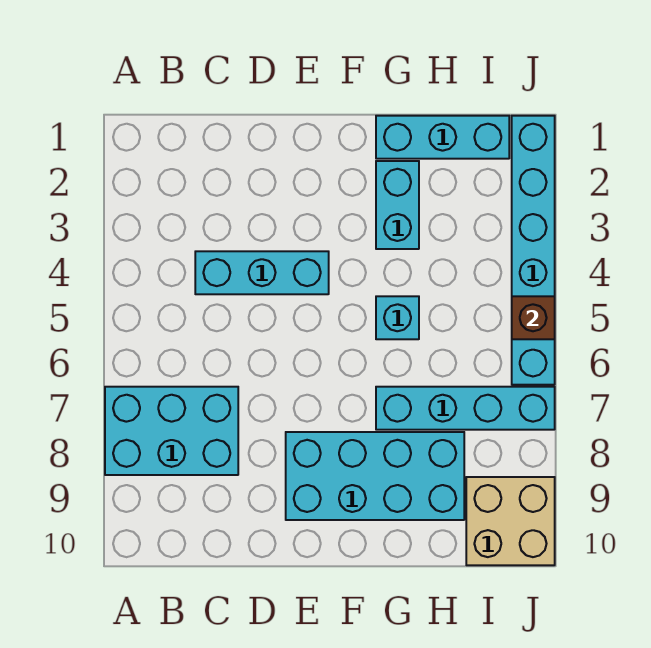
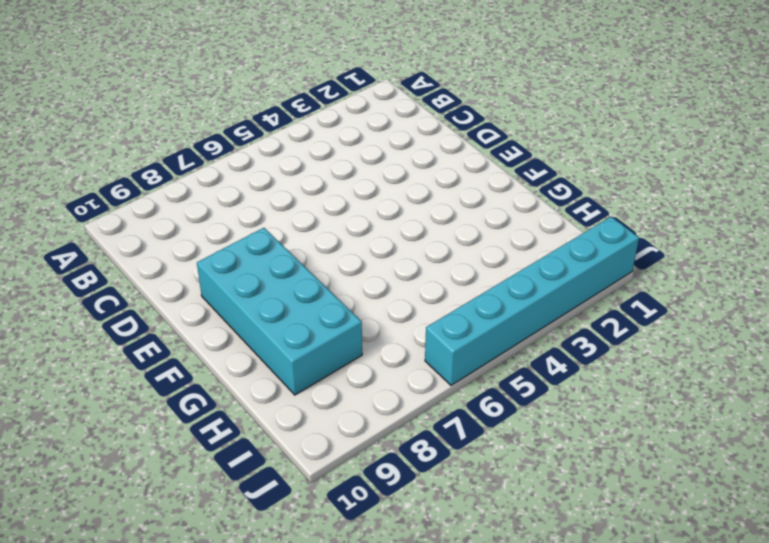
none -> cyan brick A7:C8 level 1
none -> cyan brick C4:E4 level 1

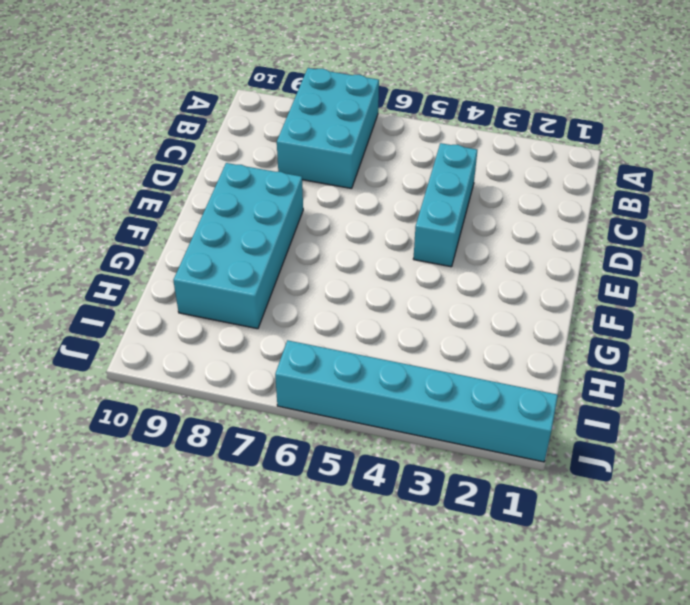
none -> cyan brick G1:I1 level 1
none -> cyan brick G2:G3 level 1

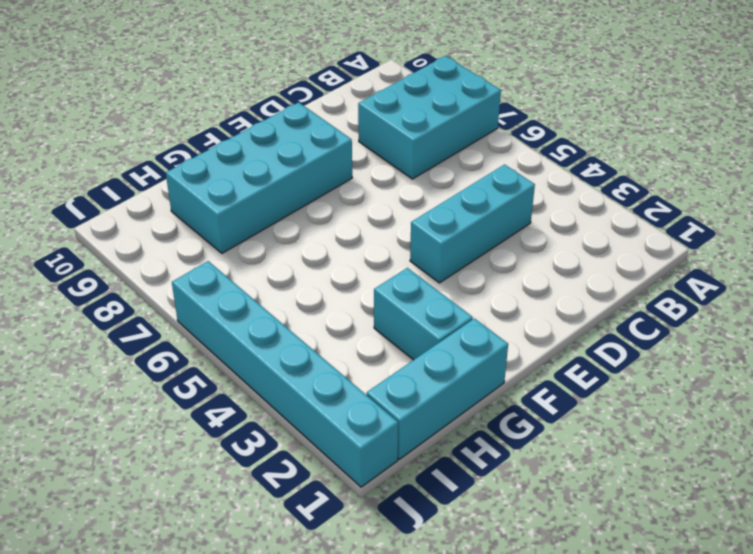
none -> cyan brick G5 level 1
none -> cyan brick G7:J7 level 1

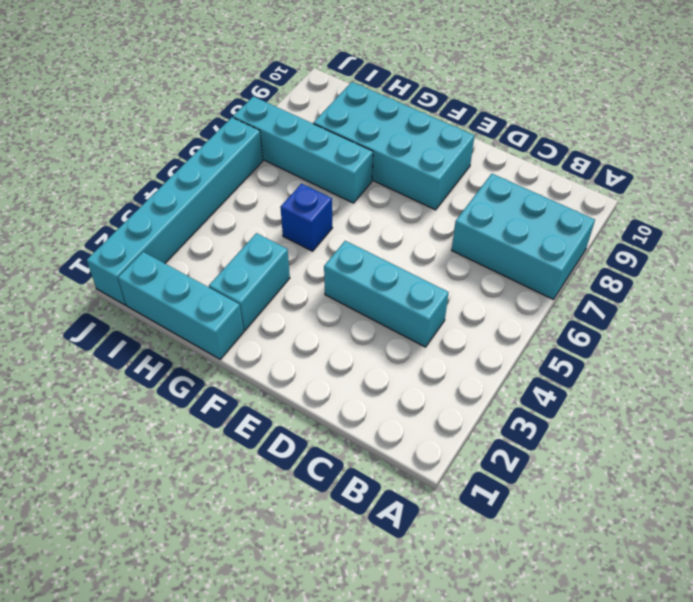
blue brick G5 level 1 -> cyan brick G5 level 1
none -> tan brick I9:J10 level 1
none -> brown brick J5 level 2

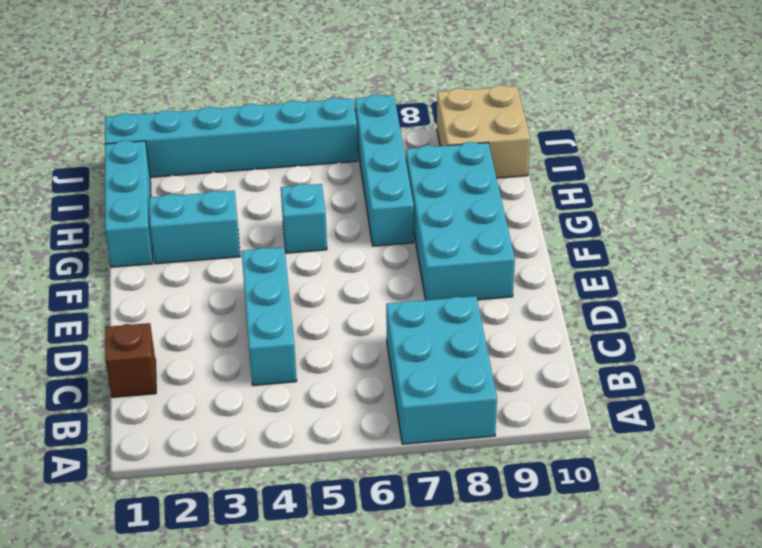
brown brick C1 level 1 -> brown brick J5 level 2

